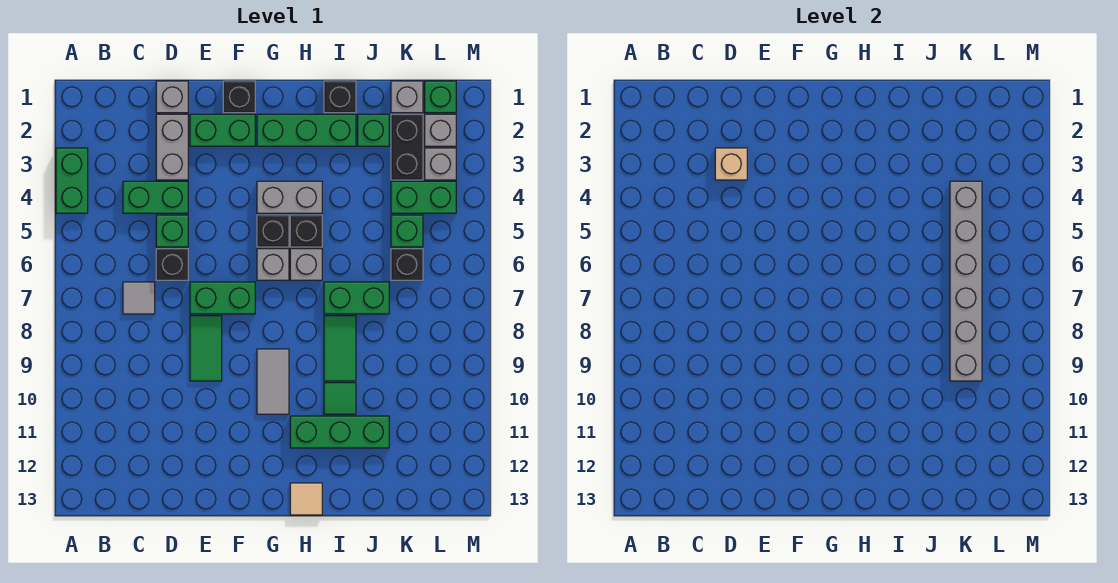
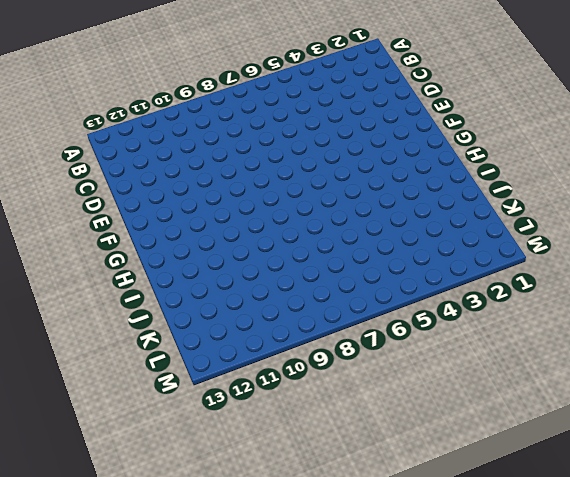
none -> green brick A3:A4 level 1
none -> green brick C4:D4 level 1
none -> grey tile C7 level 1
none -> grey brick D1 level 1

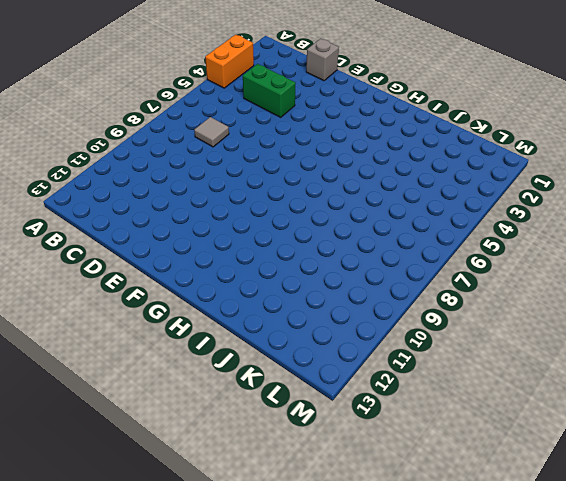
orange brick A3:A4 level 1 -> green brick A3:A4 level 1
none -> grey brick D2:D3 level 1
none -> green brick D5 level 1
none -> black brick D6 level 1
none -> green brick E2:F2 level 1

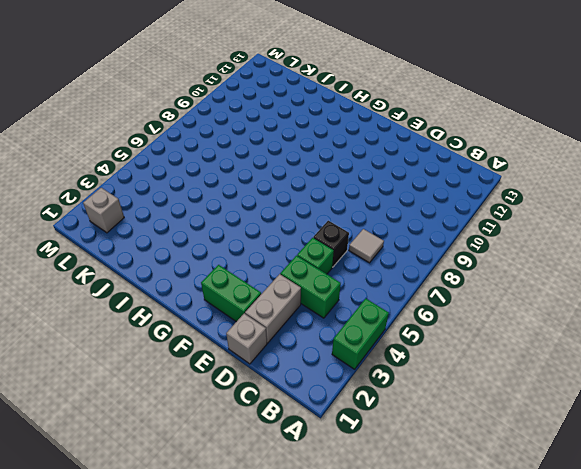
none -> green brick E7:F7 level 1
none -> green tile E8:E9 level 1
none -> black brick F1 level 1
none -> green brick G2:I2 level 1

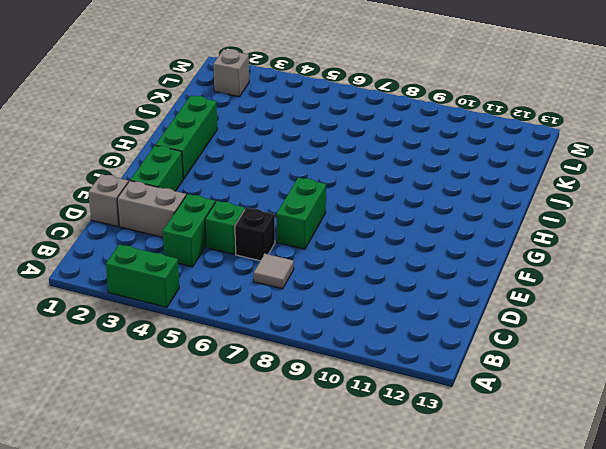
none -> green tile E8:E9 level 1
none -> black brick F1 level 1
none -> grey brick G4:H4 level 1
none -> black brick G5 level 1

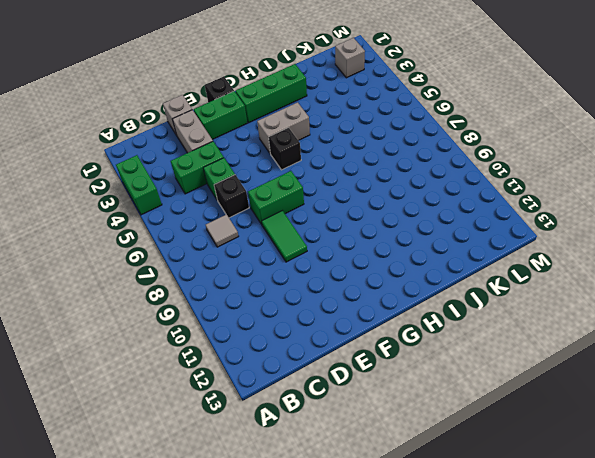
none -> grey brick G6 level 1
none -> grey tile G9:G10 level 1
none -> black brick H5 level 1
none -> grey brick H6 level 1

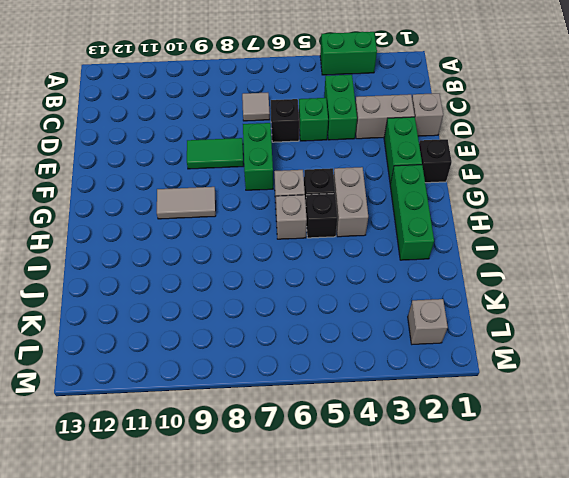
none -> green brick H11:J11 level 1
none -> tan tile H13 level 1
none -> black brick I1 level 1
none -> green brick I7:J7 level 1

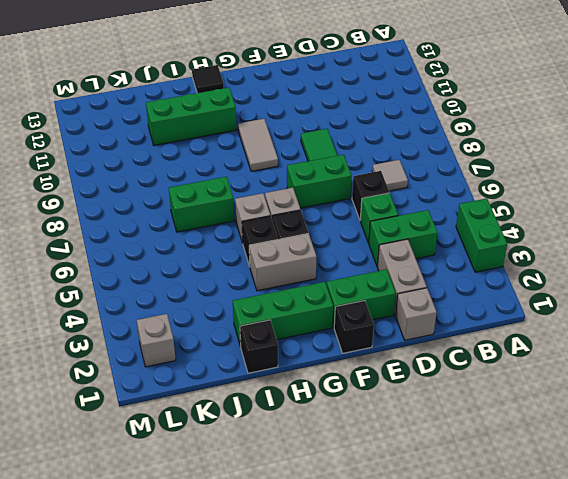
black tile H13 level 1 -> tan tile H13 level 1
none -> green tile I8:I9 level 1
none -> green tile I10 level 1
none -> green brick J2 level 1
none -> grey brick K1 level 1

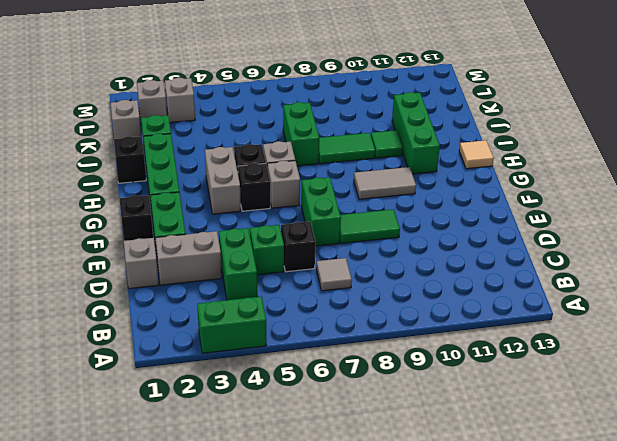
none -> black brick K2:K3 level 1
none -> green brick K4:L4 level 1
none -> green brick K5 level 1
none -> black brick K6 level 1

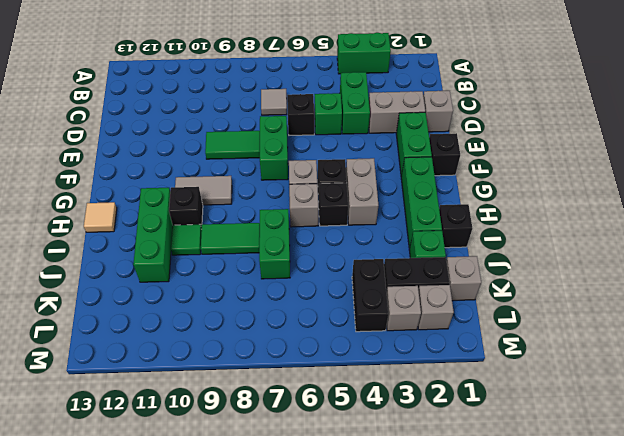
black brick H10 level 1 -> black brick K6 level 1
black brick K4:L4 level 1 -> green brick K4:L4 level 1
none -> green brick K5 level 1
none -> green brick L1 level 1
none -> tan brick D3 level 2
none -> grey brick K4:K9 level 2

